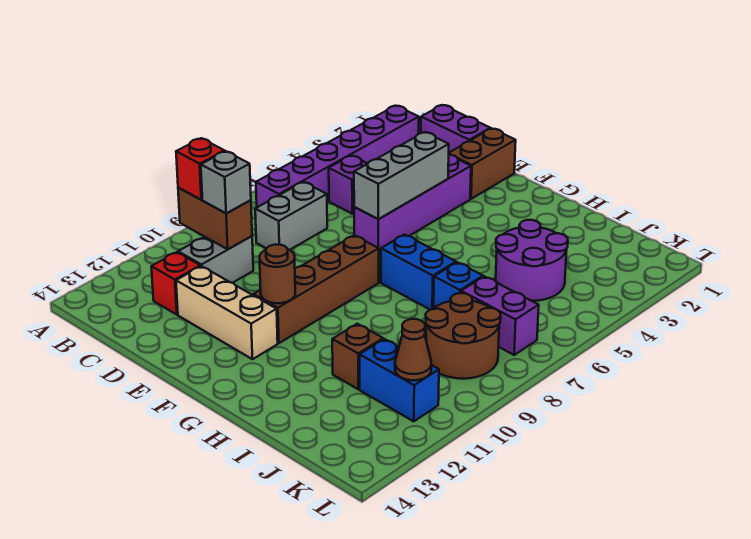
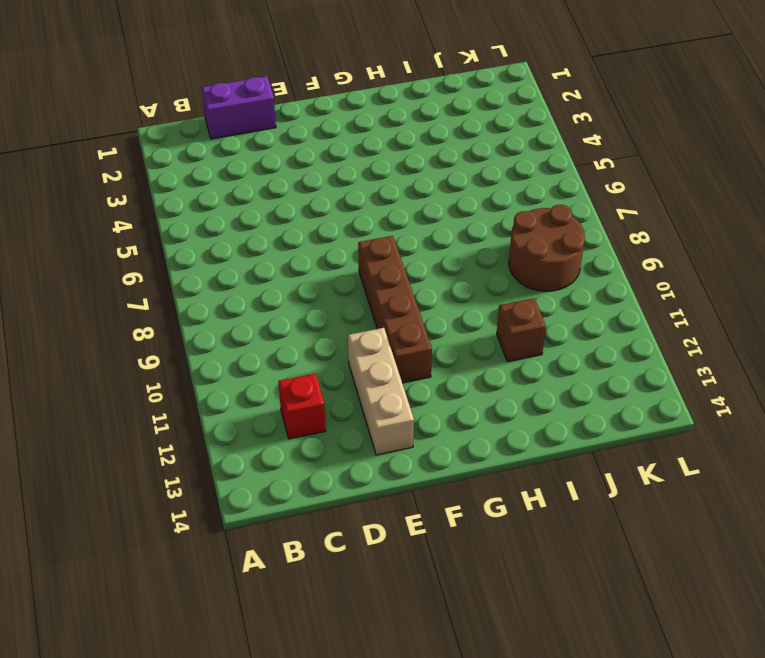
tan brick E11:E13 level 1 -> tan brick D12:F12 level 1
none -> purple brick B2:B7 level 1
none -> purple brick C5 level 1
none -> grey brick C7:C8 level 1

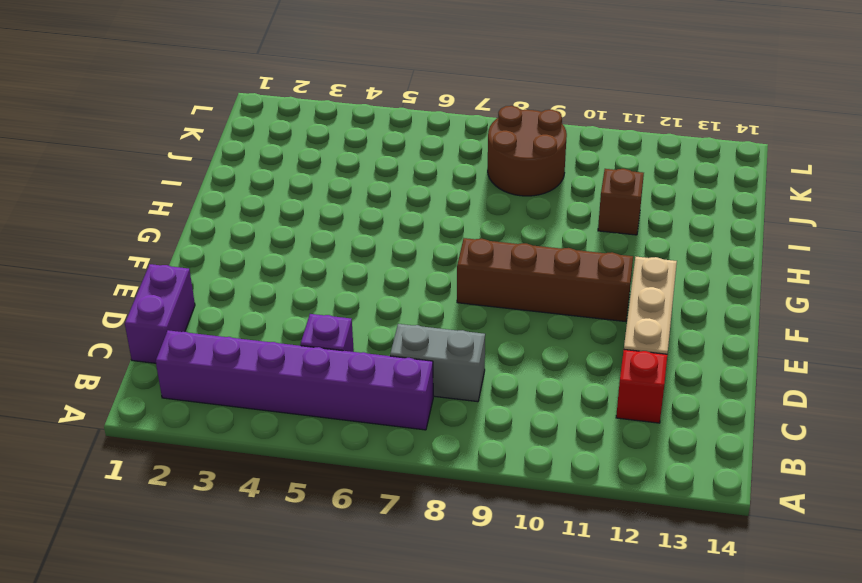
none -> grey brick C10:C11 level 1
none -> brown brick E1:E2 level 1
none -> purple brick E3:E6 level 1

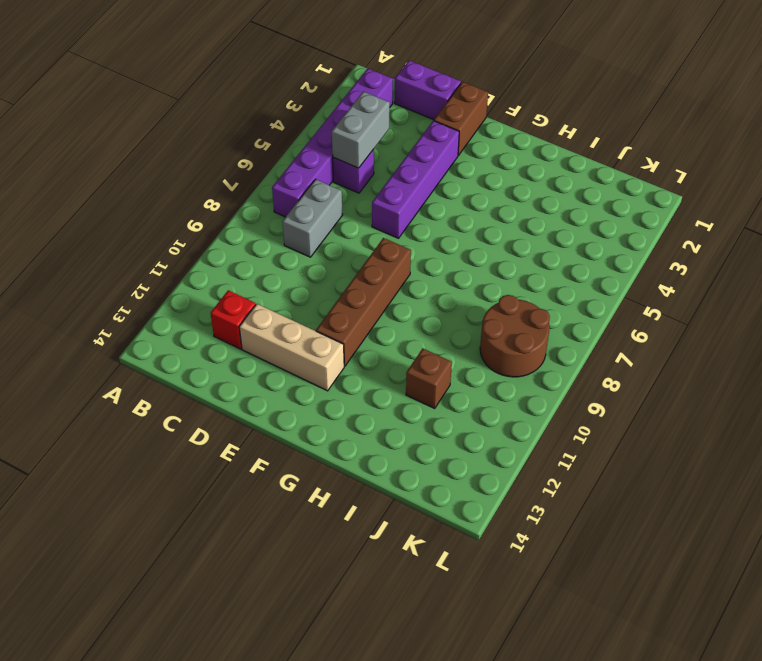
grey brick C4:C5 level 2 -> grey brick C10:C11 level 1
none -> blue brick G7:H7 level 1
none -> purple round brick I4:J5 level 1
none -> blue brick I7 level 1

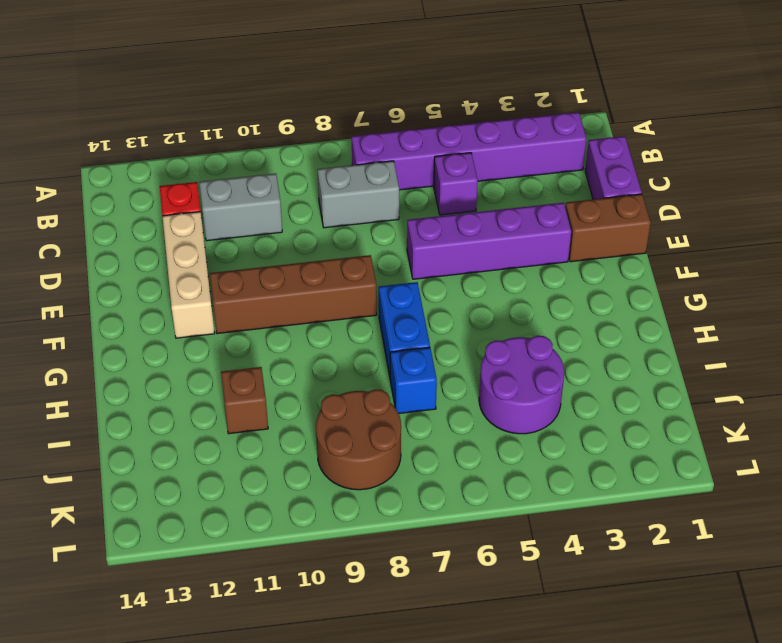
none -> purple brick J7:K7 level 1
none -> blue brick J11:K11 level 1
none -> brown brick B10:C10 level 2

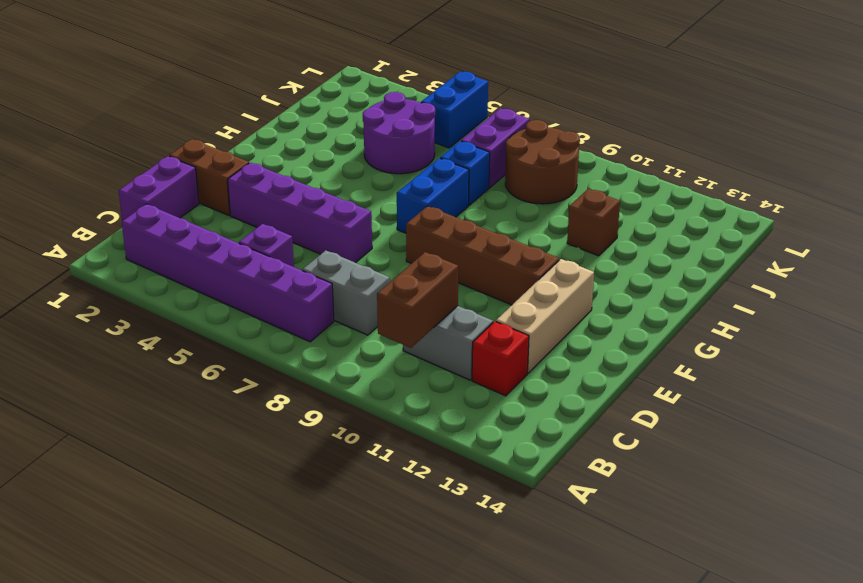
blue brick K5:L5 level 1 -> blue brick J11:K11 level 1
none -> grey brick E4:E6 level 2
none -> brown round brick F11 level 2
none -> brown cone K11 level 2

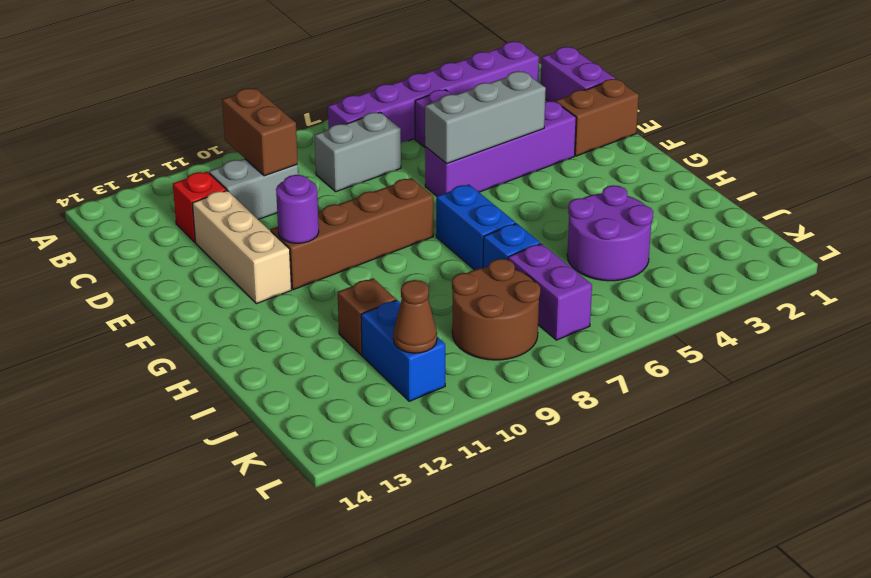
purple round brick F11 level 2 -> brown round brick F11 level 2
none -> red brick B10 level 3
none -> grey brick C10 level 3

